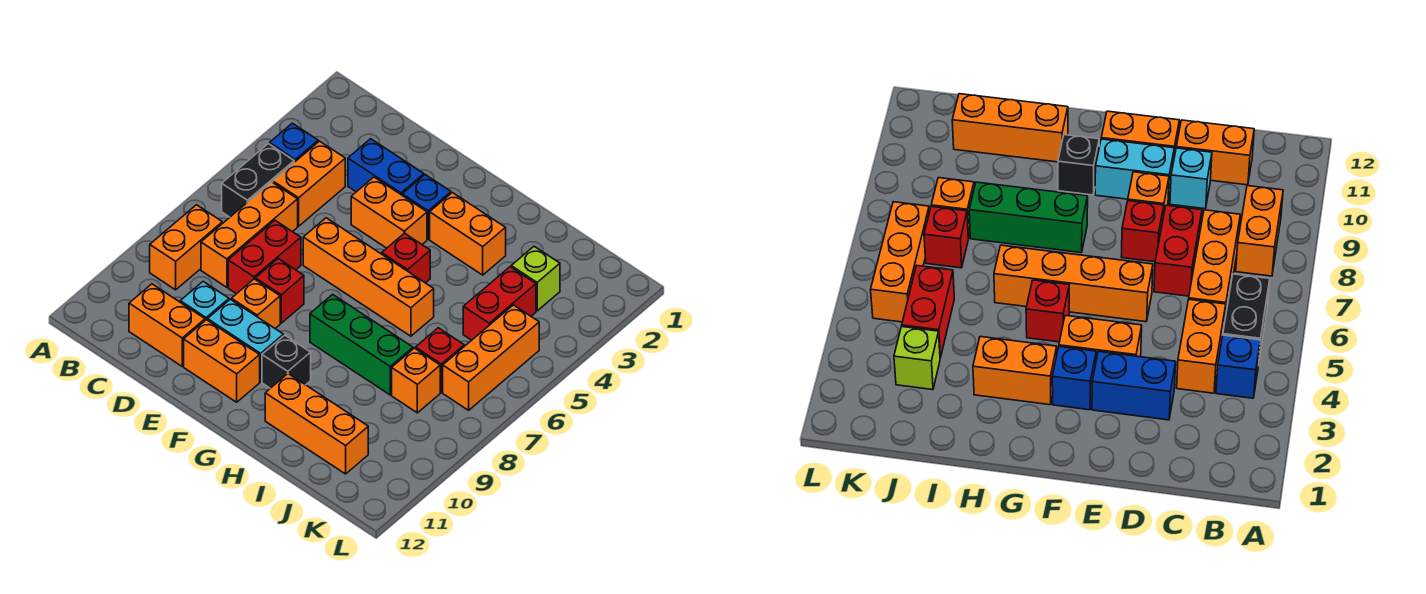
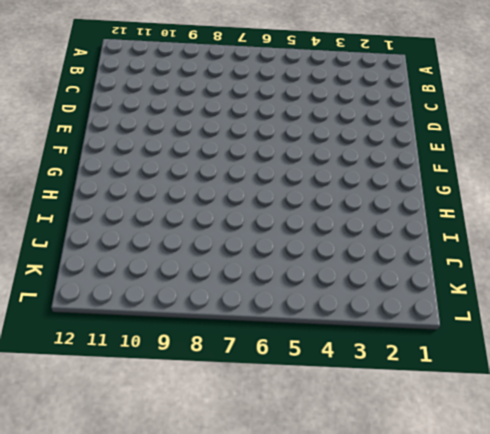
none -> blue brick B4 level 1
none -> black brick B5:B6 level 1
none -> orange brick B8:B9 level 1

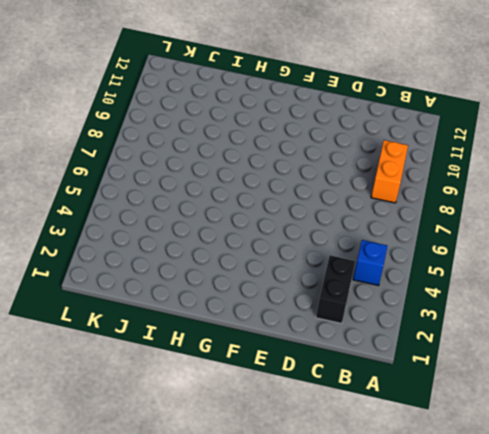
black brick C2:C3 level 1 -> black brick B5:B6 level 1
none -> orange brick C4:C5 level 1
none -> orange brick C6:C8 level 1
none -> orange brick C11:D11 level 1

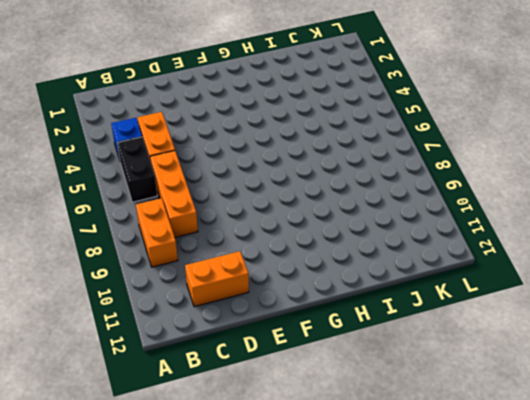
none -> blue brick D3:E3 level 1
none -> red brick D7:D8 level 1
none -> cyan brick D10 level 1

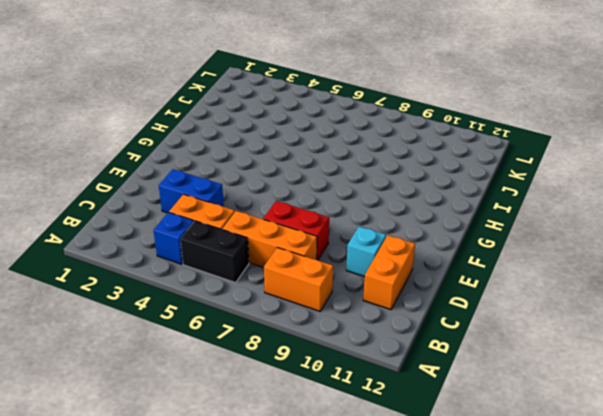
blue brick D3:D4 level 1 -> blue brick D3:E3 level 1
none -> orange brick E4:F4 level 1
none -> orange brick E6:H6 level 1
none -> red brick E8 level 1

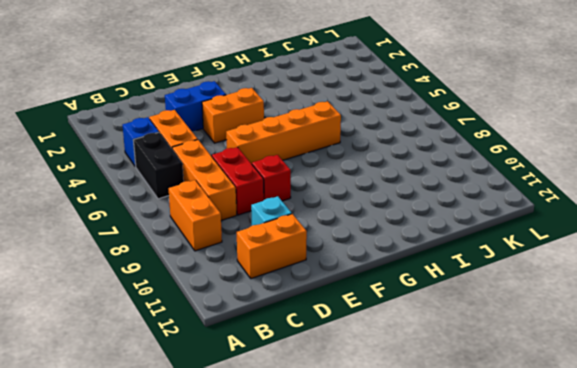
none -> orange brick E9 level 1
none -> cyan brick E10:F10 level 1
none -> orange brick E11:F11 level 1

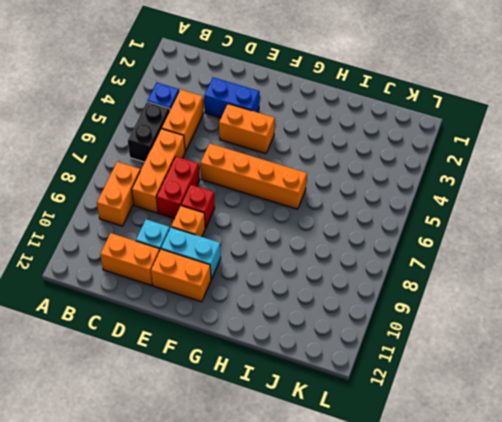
none -> blue brick F3 level 1
none -> orange brick G3:H3 level 1
none -> red brick G5 level 1

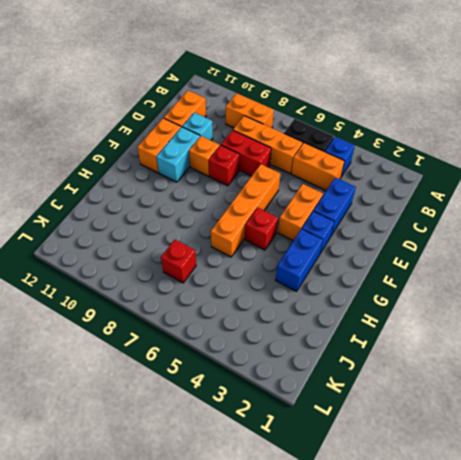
blue brick G3:H3 level 1 -> orange brick G3:H3 level 1
none -> green brick G8:I8 level 1
none -> black brick G10 level 1
none -> orange brick H11:J11 level 1

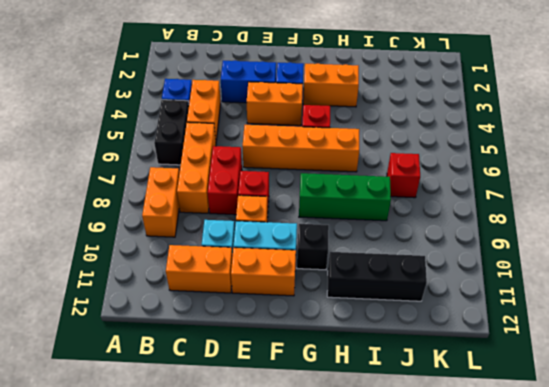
black brick H11:J11 level 1 -> orange brick H11:J11 level 1
none -> lime brick J3 level 1
none -> red brick J4:J5 level 1
none -> orange brick J8 level 1

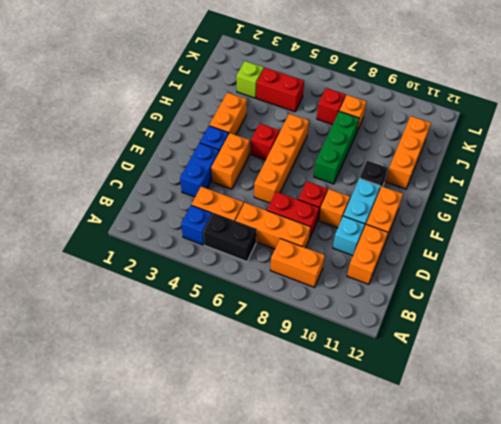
none -> orange brick K5:K7 level 1

